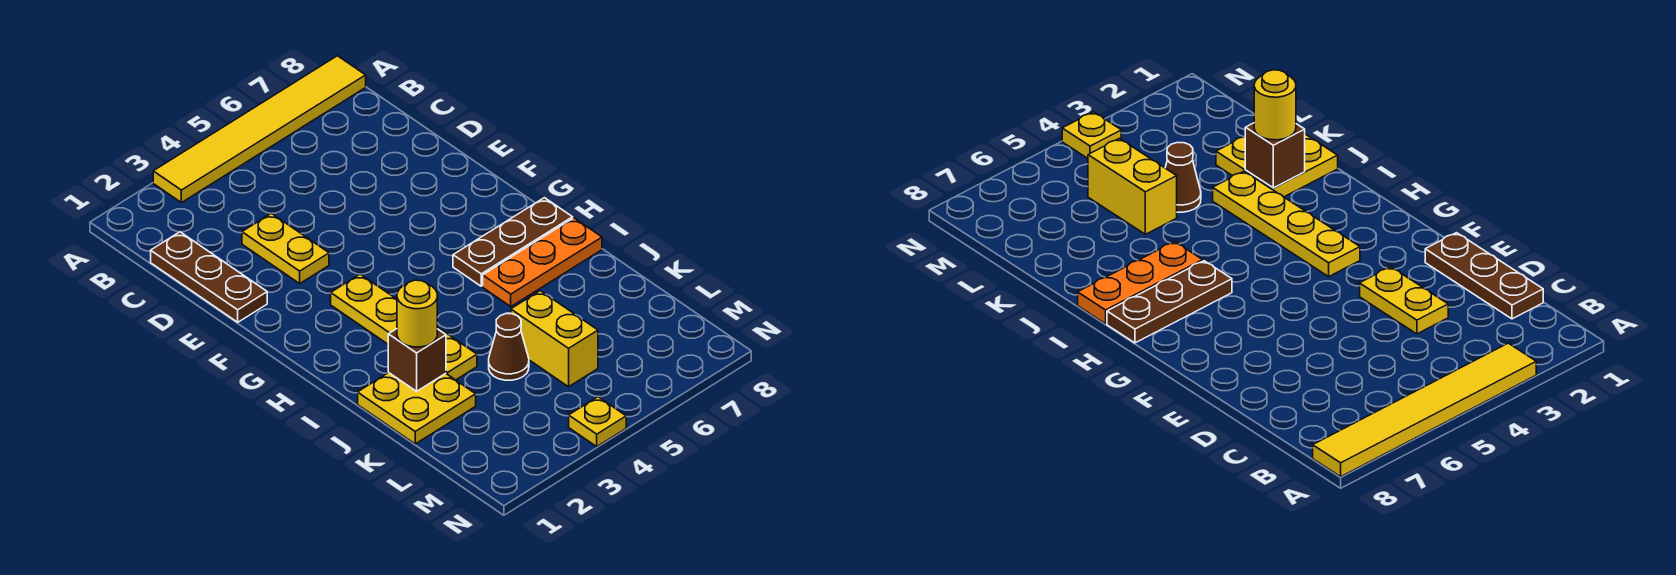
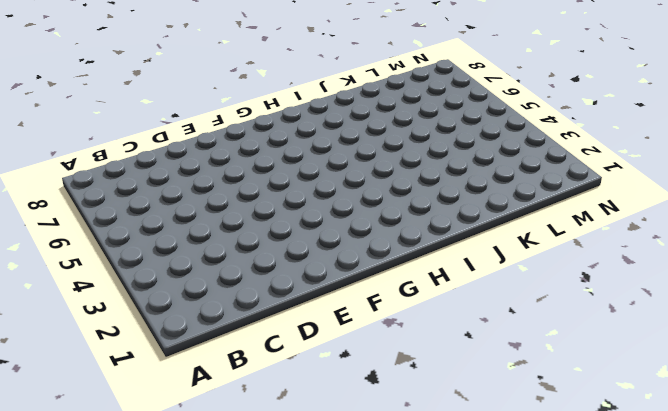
none -> yellow tile A3:A8 level 1
none -> brown plate C1:E1 level 1
none -> yellow plate D3:E3 level 1

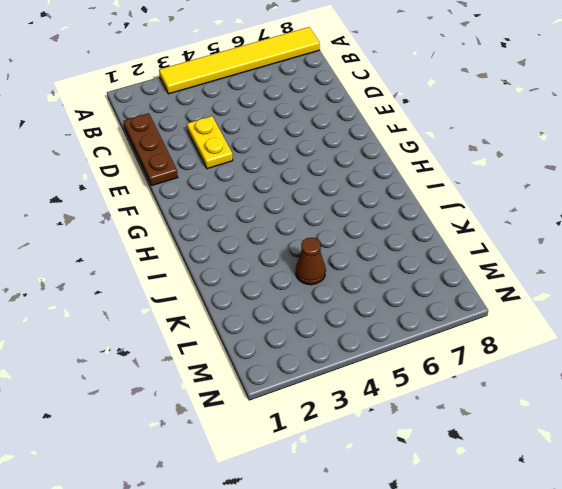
none -> yellow plate G3:J3 level 1
none -> brown plate H6:H8 level 1
none -> orange plate I6:I8 level 1

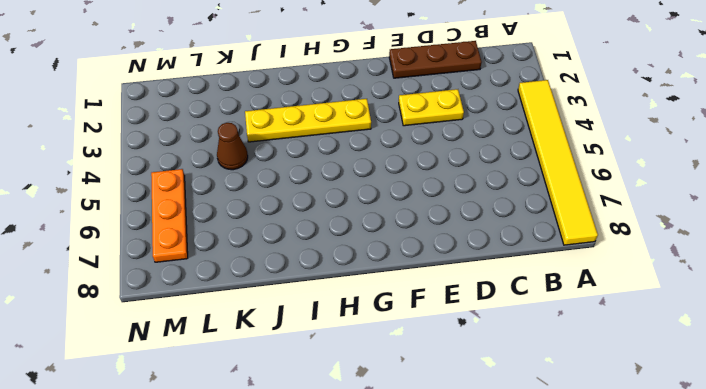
orange plate M5:M7 level 1 -> orange plate I6:I8 level 1
none -> brown plate H6:H8 level 1
none -> yellow plate J1:K2 level 1
none -> yellow brick K5:L5 level 1

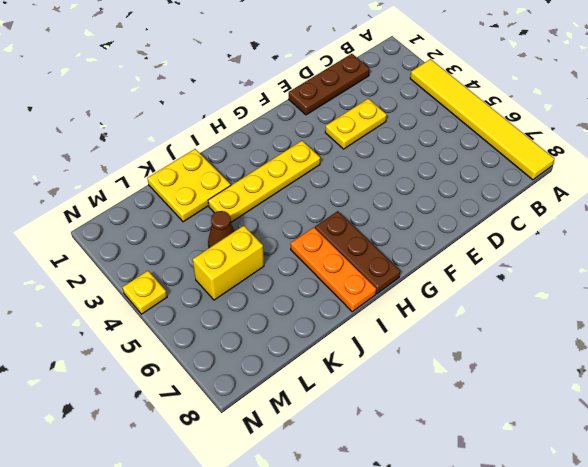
none -> brown brick J2 level 2
none -> yellow round brick J2 level 3

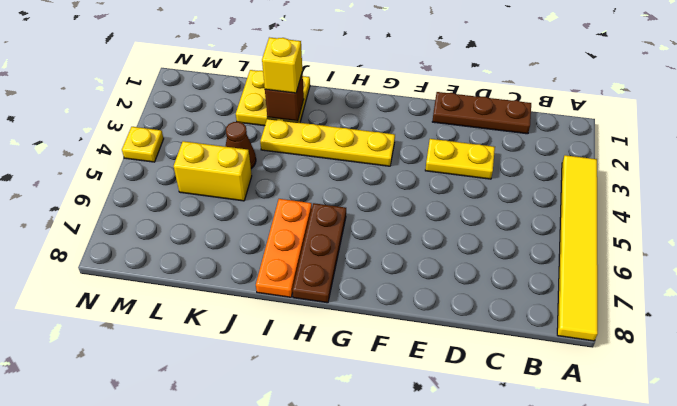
yellow brick J2 level 3 -> yellow round brick J2 level 3

